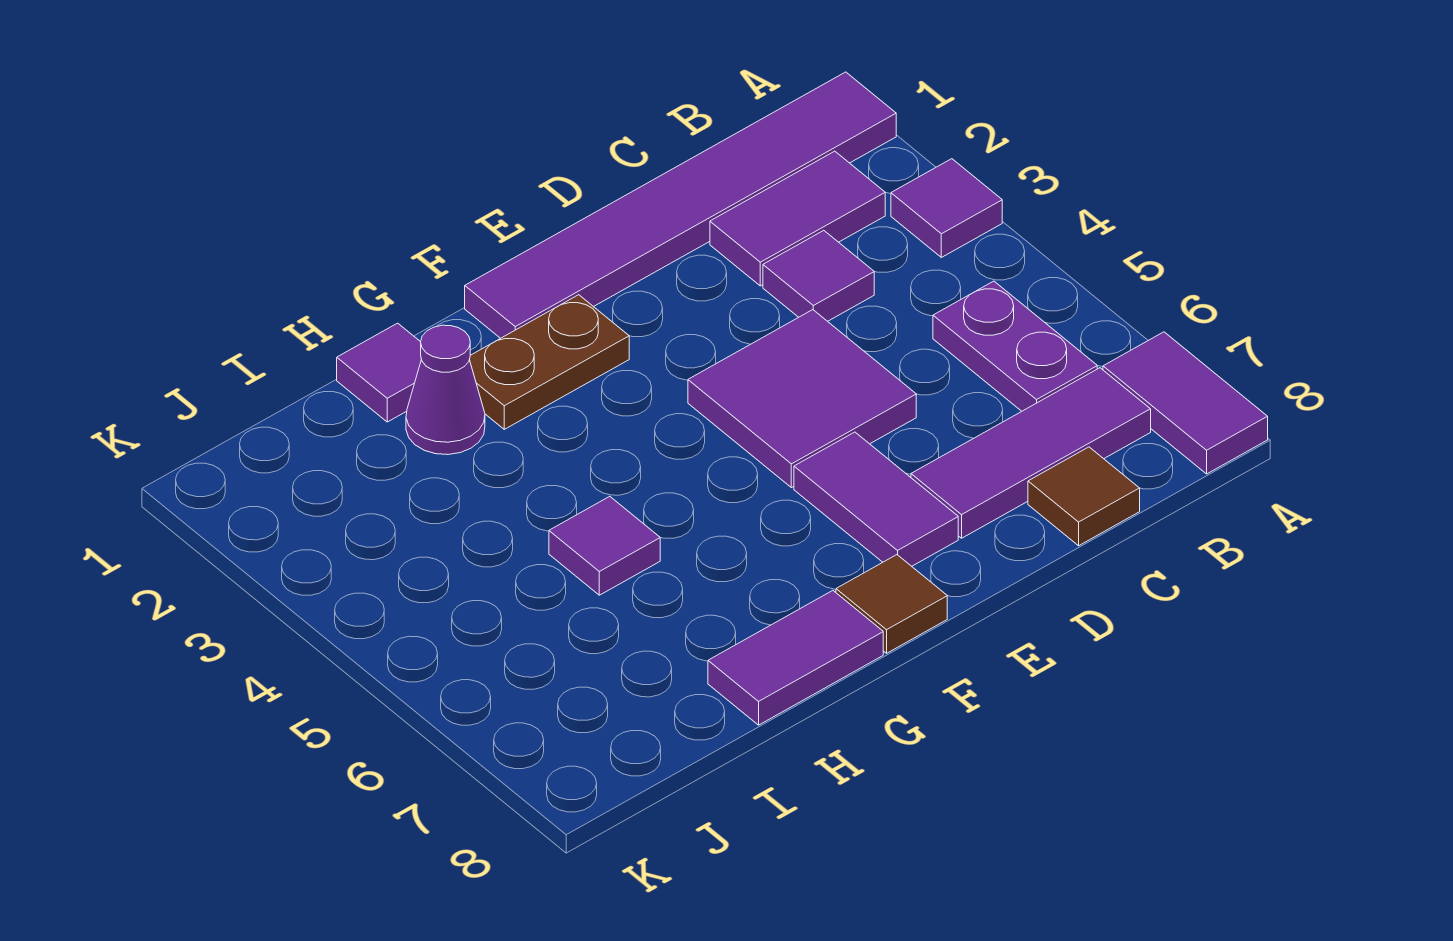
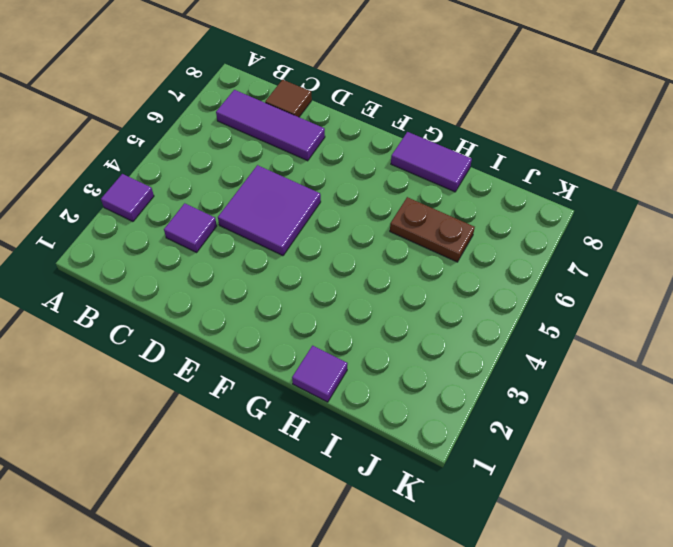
brown plate H6:I6 level 1 -> brown plate F2:G2 level 1
none -> purple tile A1:F1 level 1
none -> purple tile A7:A8 level 1
none -> purple tile B2:C2 level 1

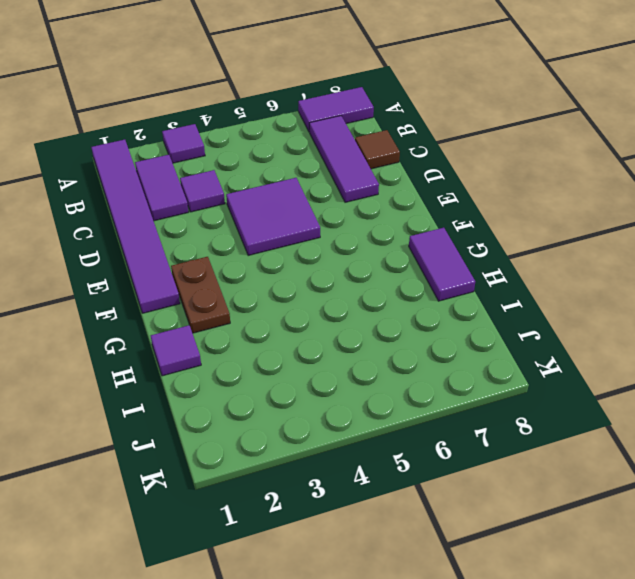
none -> purple plate B5:B6 level 1
none -> purple tile E6:E7 level 1
none -> brown tile F8 level 1

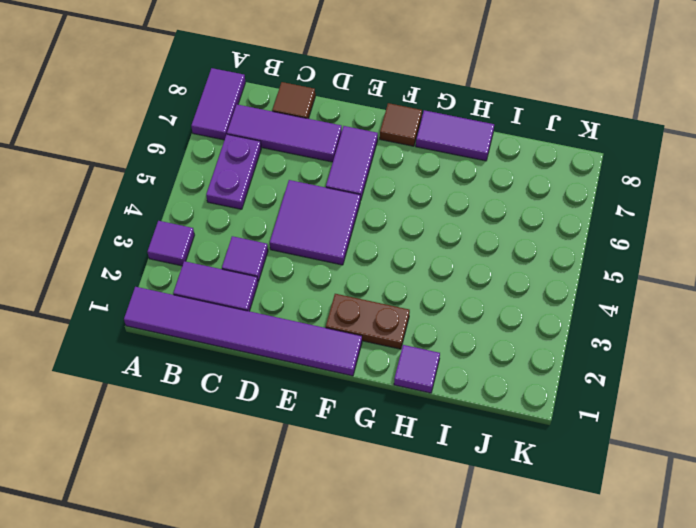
none -> purple cone H2 level 1
none -> purple tile H5 level 1

